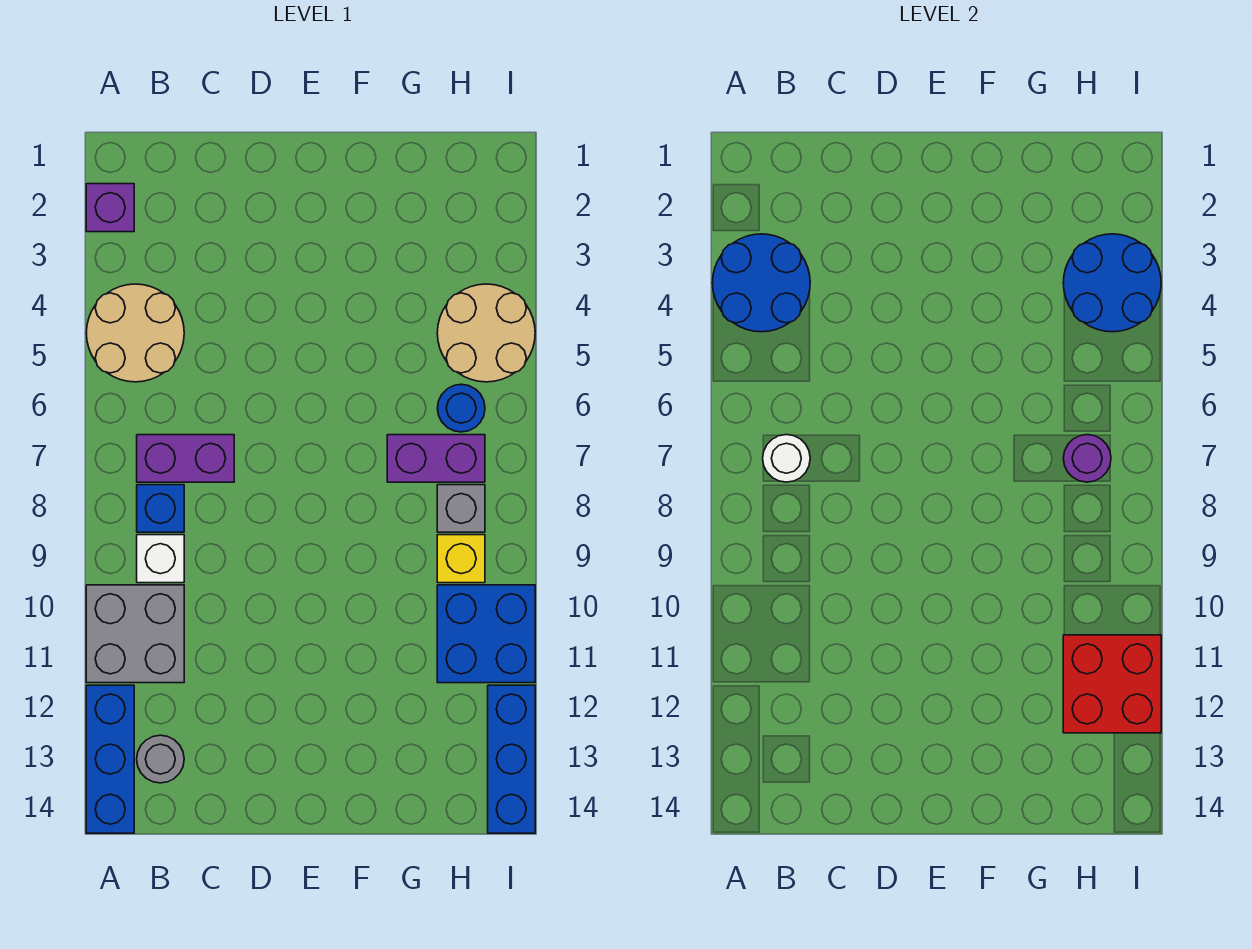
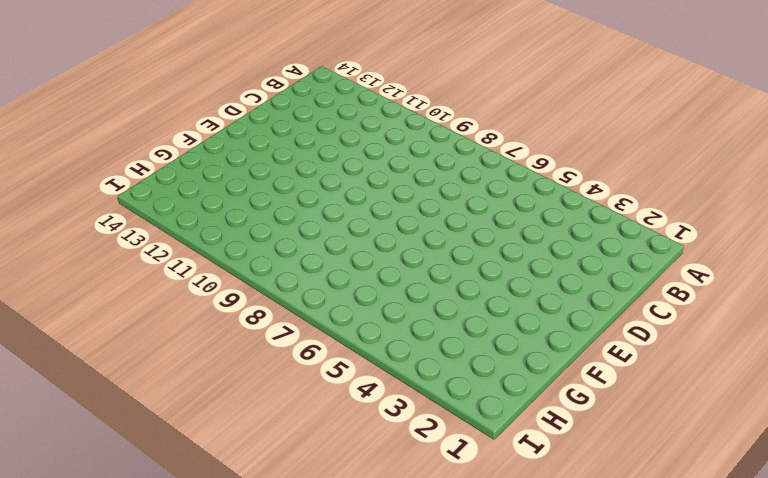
none -> purple brick A2 level 1
none -> tan round brick A4:B5 level 1
none -> grey brick A10:B11 level 1

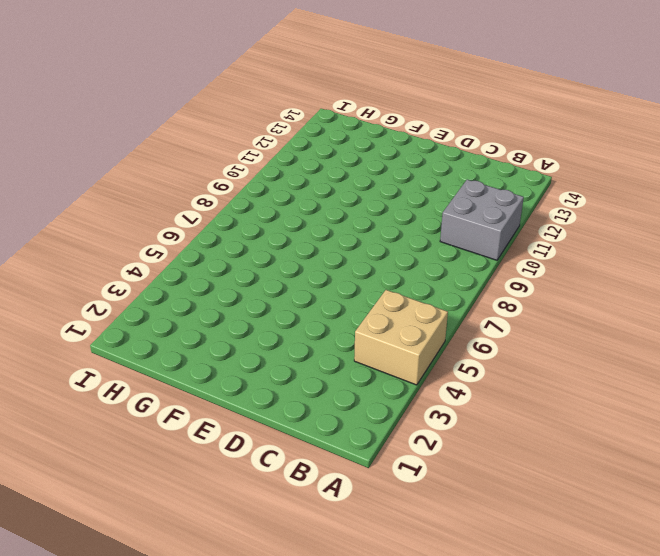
tan brick A4:B5 level 1 -> tan round brick A4:B5 level 1
none -> purple brick A2 level 1
none -> blue brick A12:A14 level 1
none -> purple brick B7:C7 level 1

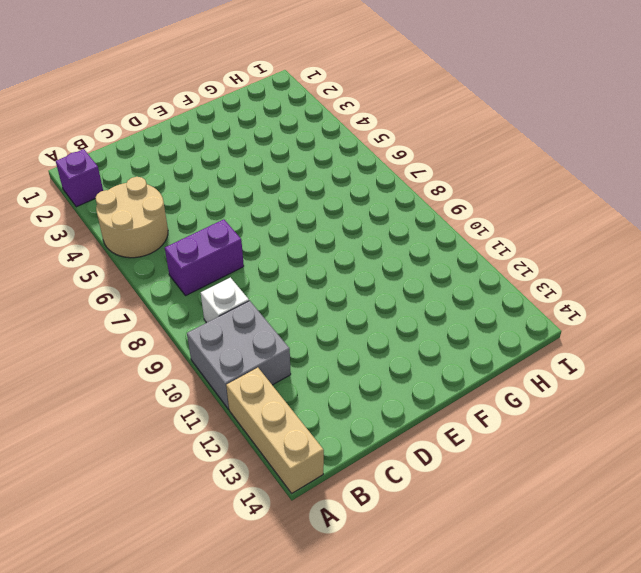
tan brick A12:A14 level 1 -> blue brick A12:A14 level 1
none -> blue brick B8 level 1
none -> grey round brick B13 level 1
none -> purple brick G7:H7 level 1

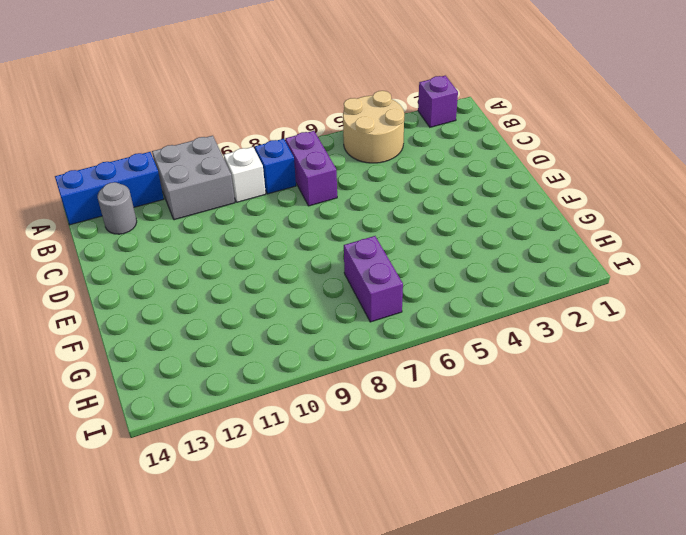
none -> tan round brick H4:I5 level 1
none -> blue round brick H6 level 1
none -> grey brick H8 level 1

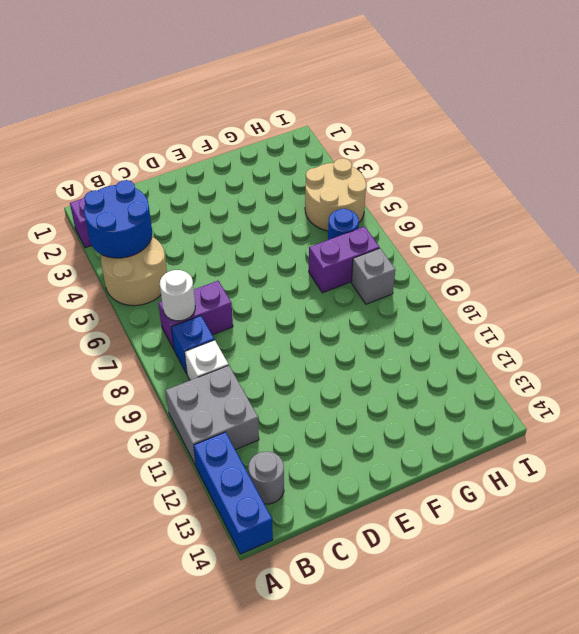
none -> yellow brick H9 level 1
none -> blue brick H10:I11 level 1
none -> blue brick I12:I14 level 1

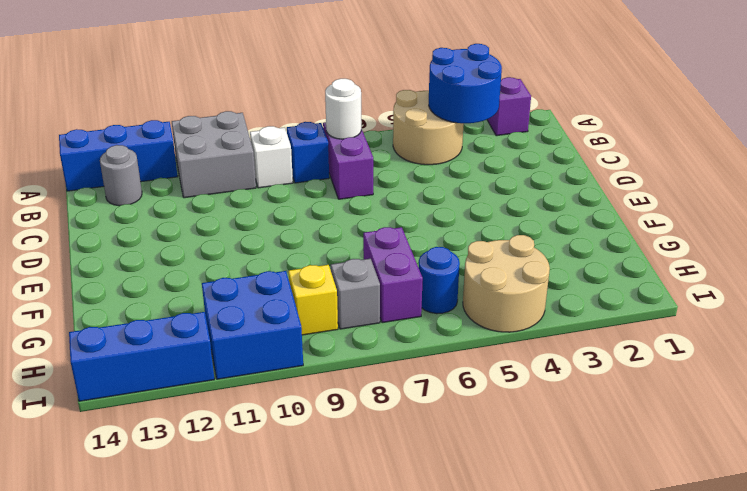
none -> blue round brick H3:I4 level 2
none -> purple round brick H7 level 2
none -> red brick H11:I12 level 2

